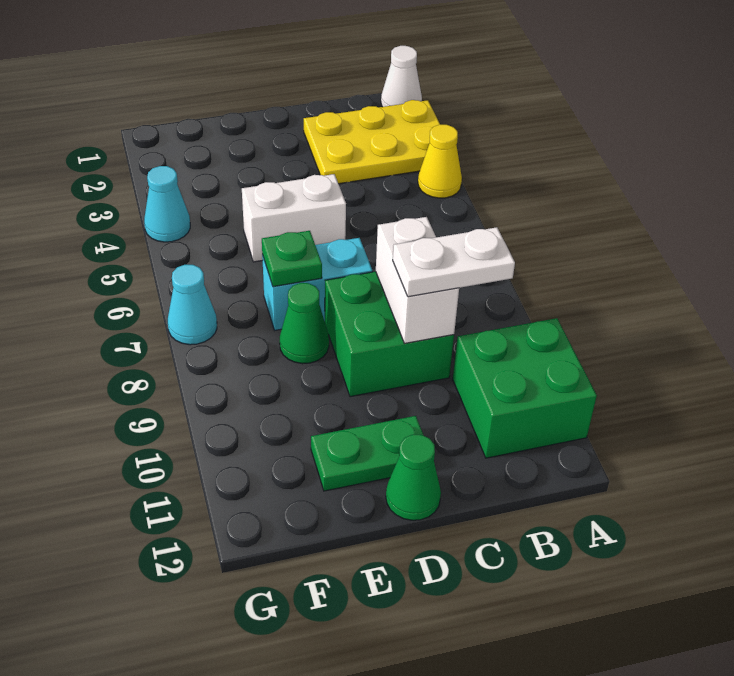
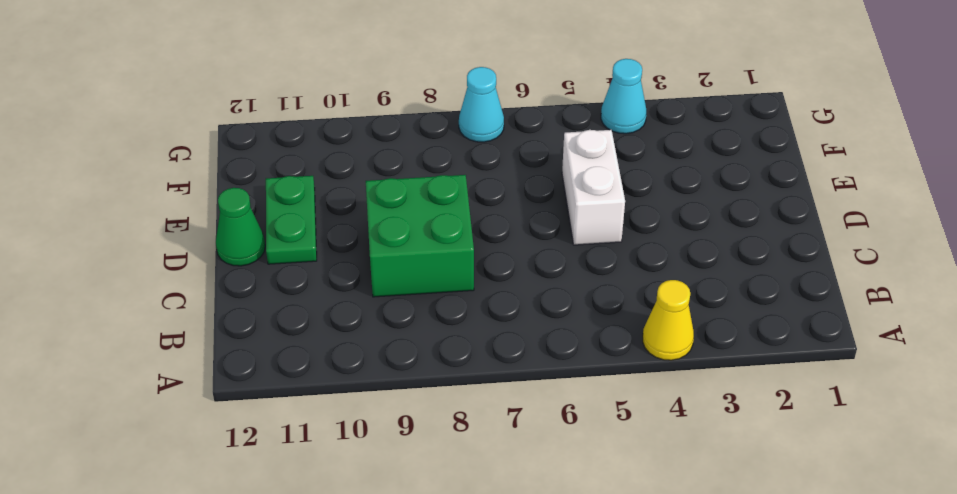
none -> white cone A1 level 1
none -> yellow plate A2:C3 level 1
none -> green brick A10:B11 level 1

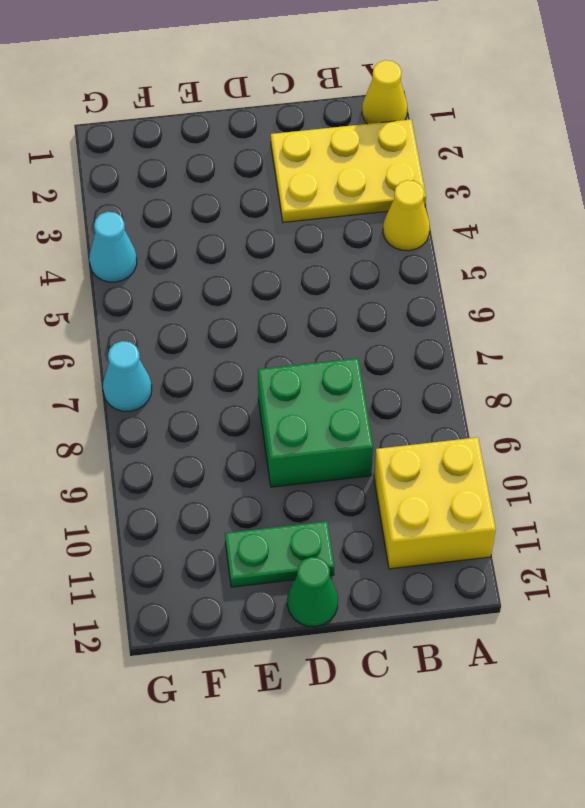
yellow cone A1 level 1 -> white cone A1 level 1
yellow brick A10:B11 level 1 -> green brick A10:B11 level 1
none -> white brick D5:E5 level 1
none -> cyan brick D7:E7 level 1
none -> green cone E8 level 1

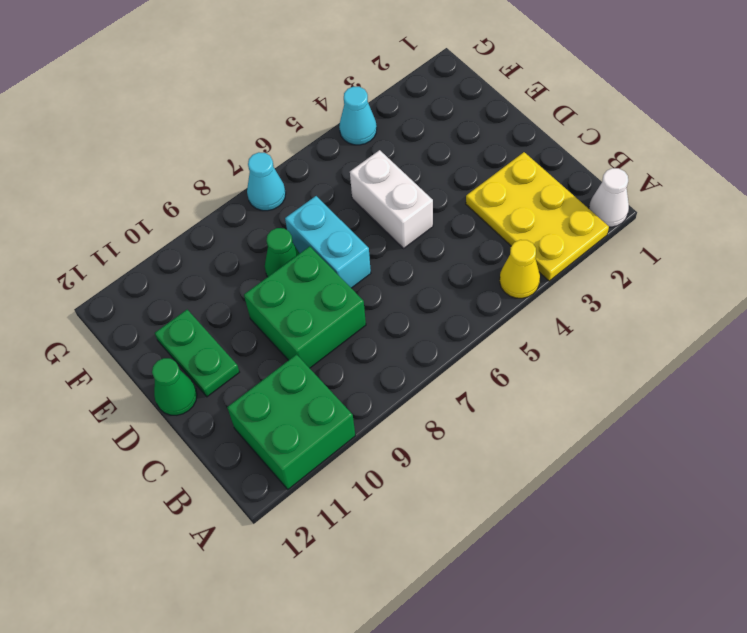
none -> white brick C8:C9 level 2
none -> green plate E7 level 2
none -> white plate B9:C9 level 3

